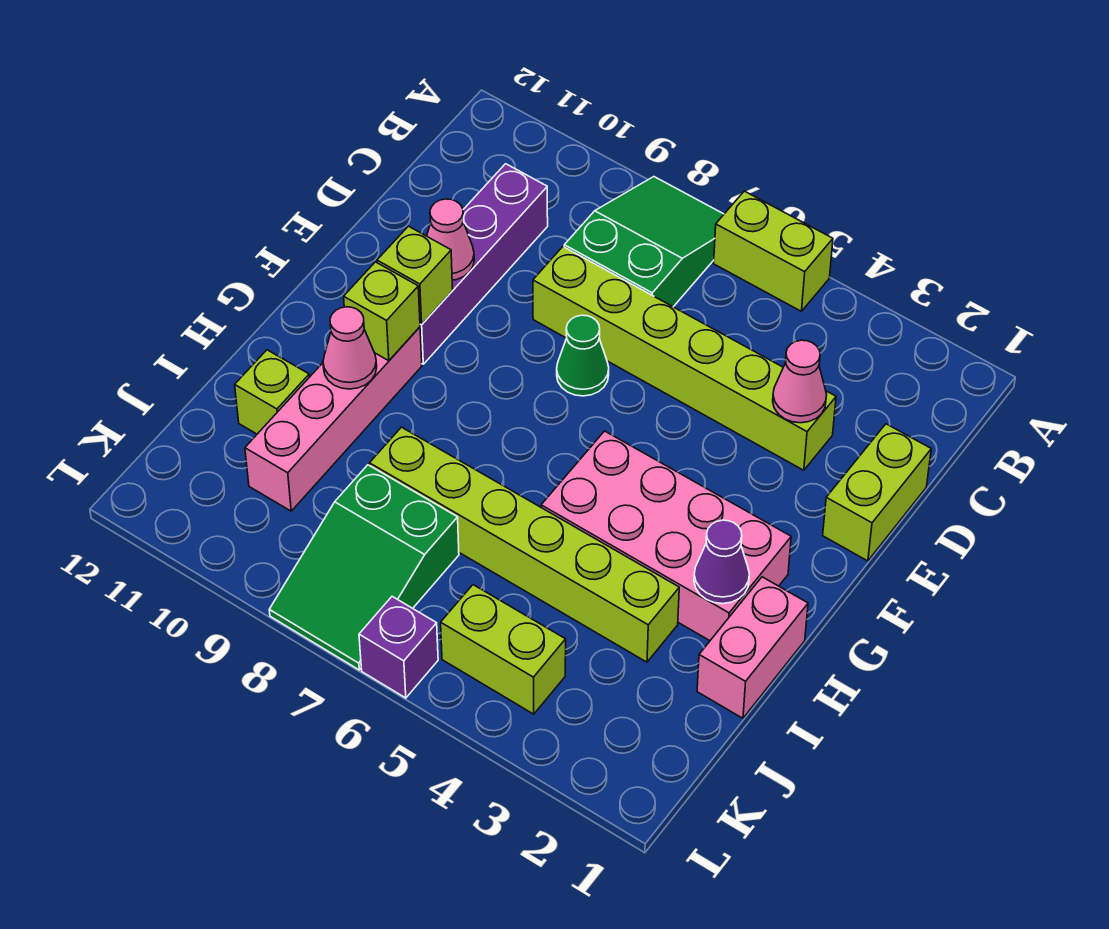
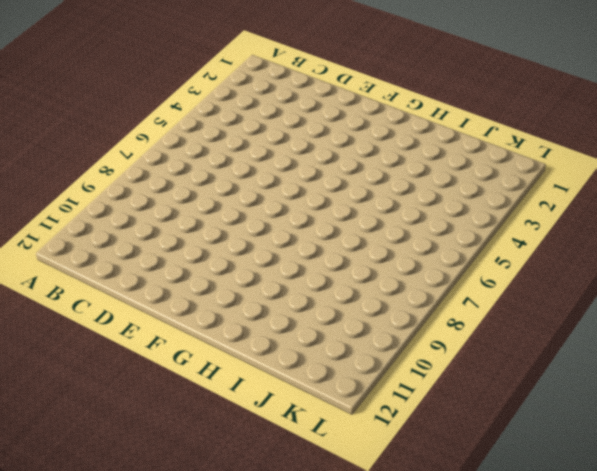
none -> lime brick A5:A6 level 1
none -> green slope A7:C8 level 1 top C
none -> purple brick C10:F10 level 1

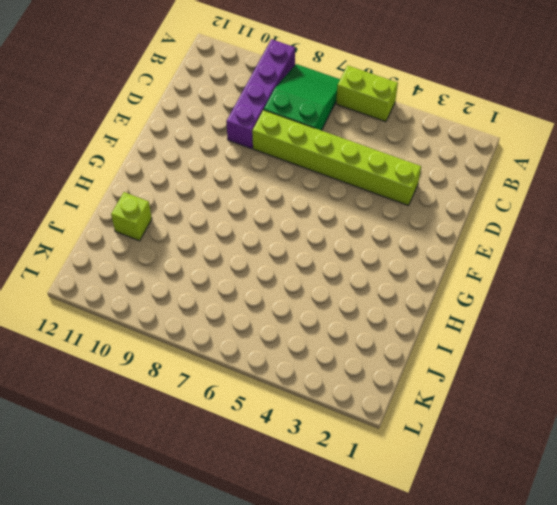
purple brick A9:D9 level 1 -> purple brick C10:F10 level 1
none -> lime brick D1:E1 level 1
none -> green cone E7 level 1
none -> pink brick G2:H5 level 1

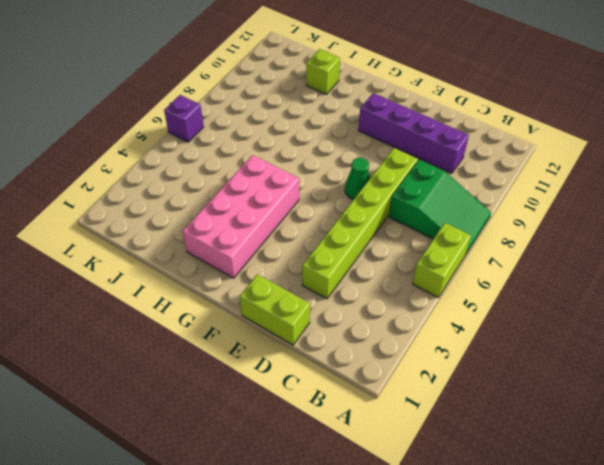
none -> pink brick G10:J10 level 1
none -> pink brick H1:I1 level 1
none -> lime brick I3:I8 level 1

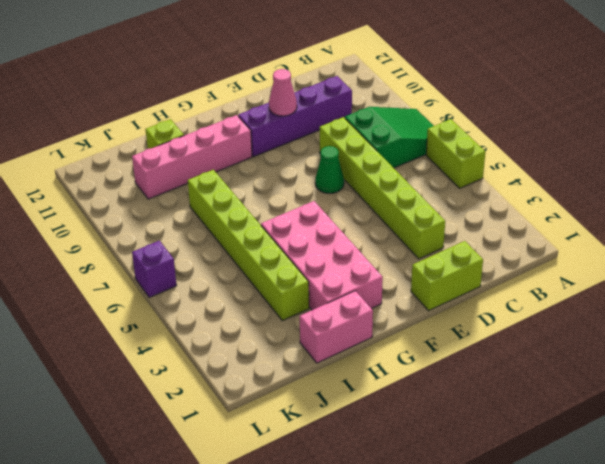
none -> green slope J7:L8 level 1 top J
none -> lime brick K4:K5 level 1
none -> pink cone D3 level 2

